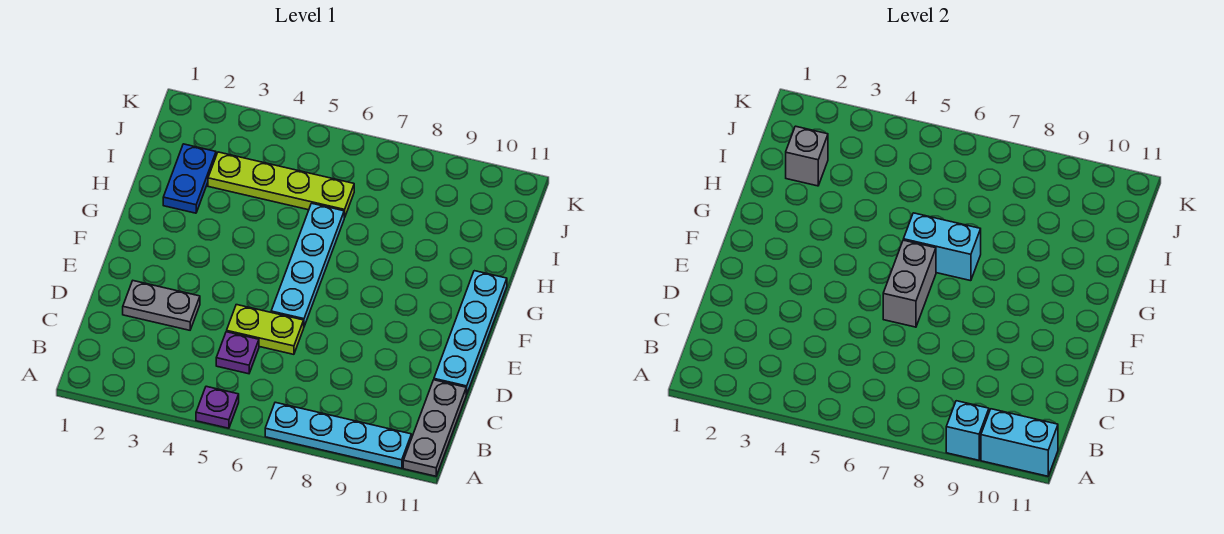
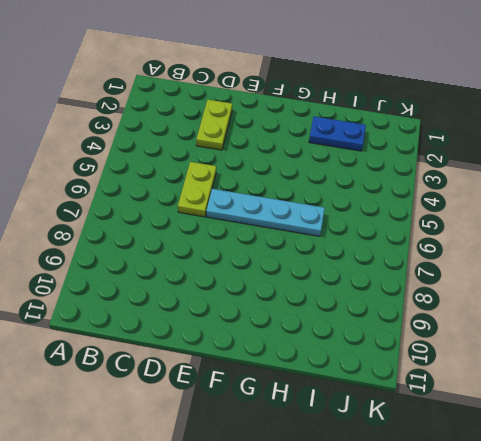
lime plate D2:D3 level 1 -> grey plate D2:D3 level 1
none -> purple plate A5 level 1
none -> cyan plate A7:A10 level 1
none -> grey plate A11:C11 level 1

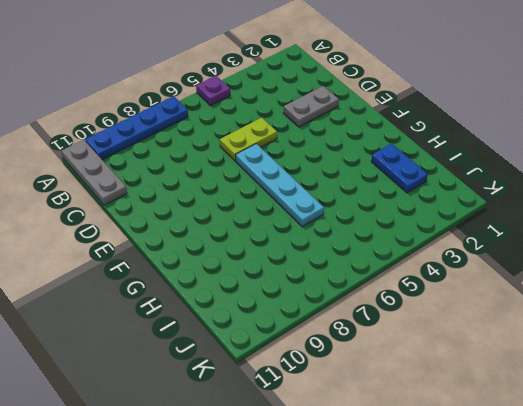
blue plate A7:A10 level 1 -> cyan plate A7:A10 level 1
none -> purple plate C5 level 1
none -> cyan plate D11:G11 level 1
none -> lime plate I3:I6 level 1

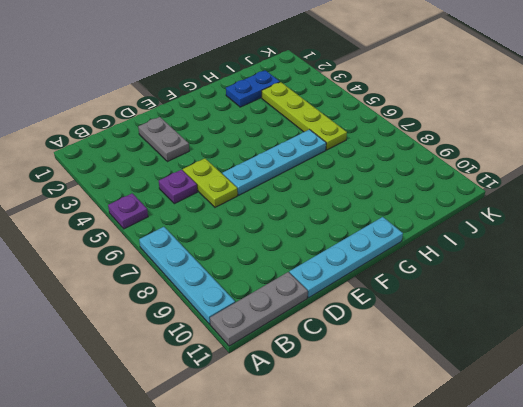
none -> cyan brick A9 level 2
none -> cyan brick A10:A11 level 2
none -> grey brick E6:F6 level 2

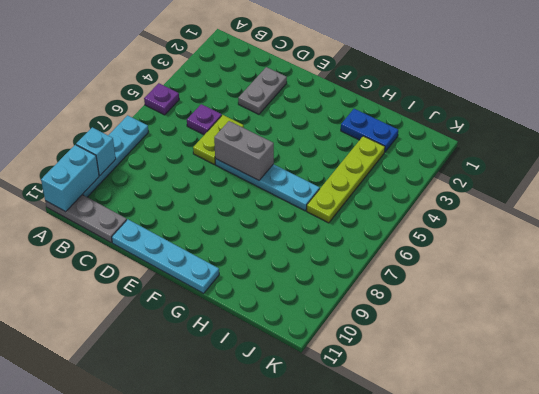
none -> cyan brick G6:G7 level 2
none -> grey brick I2 level 2

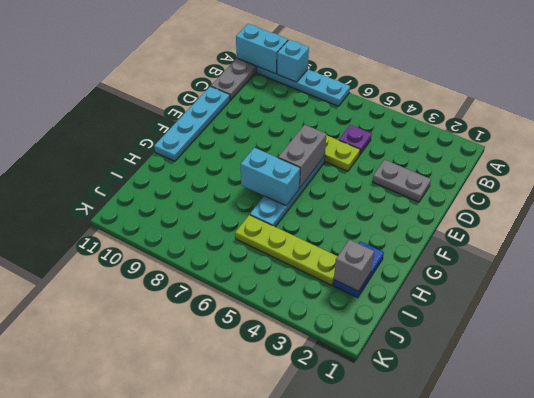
none -> purple plate A5 level 1

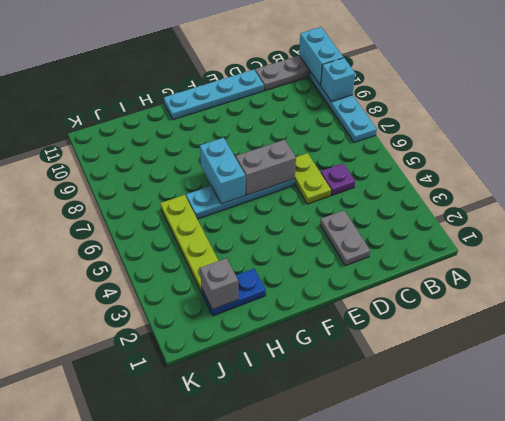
none -> purple plate A5 level 1

